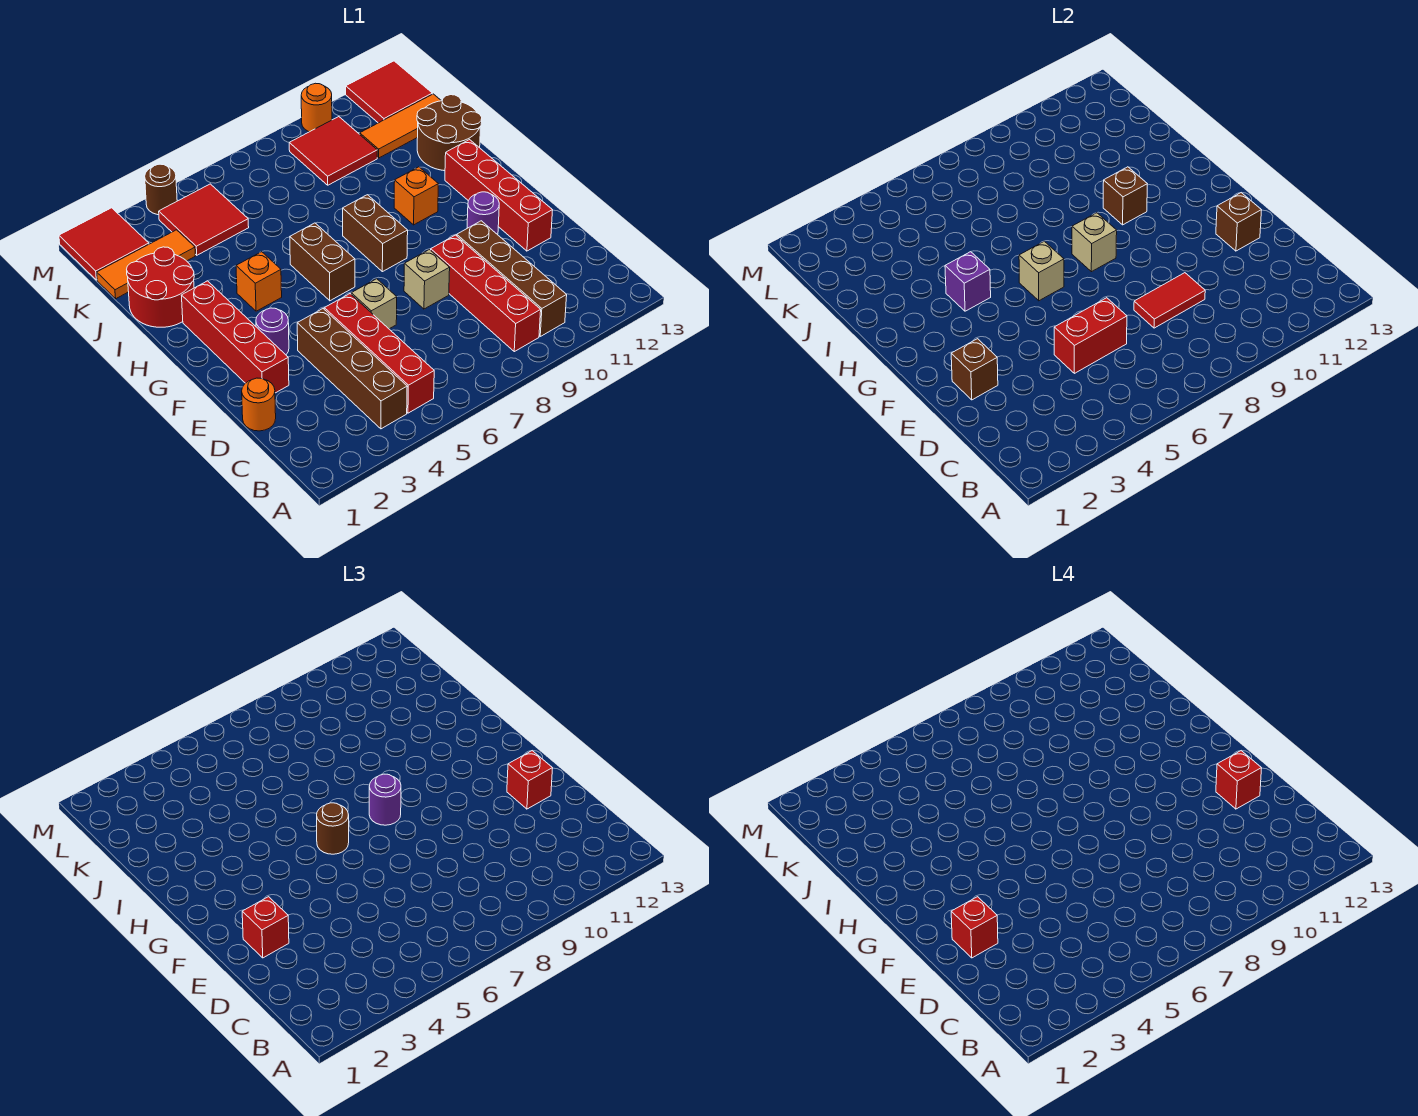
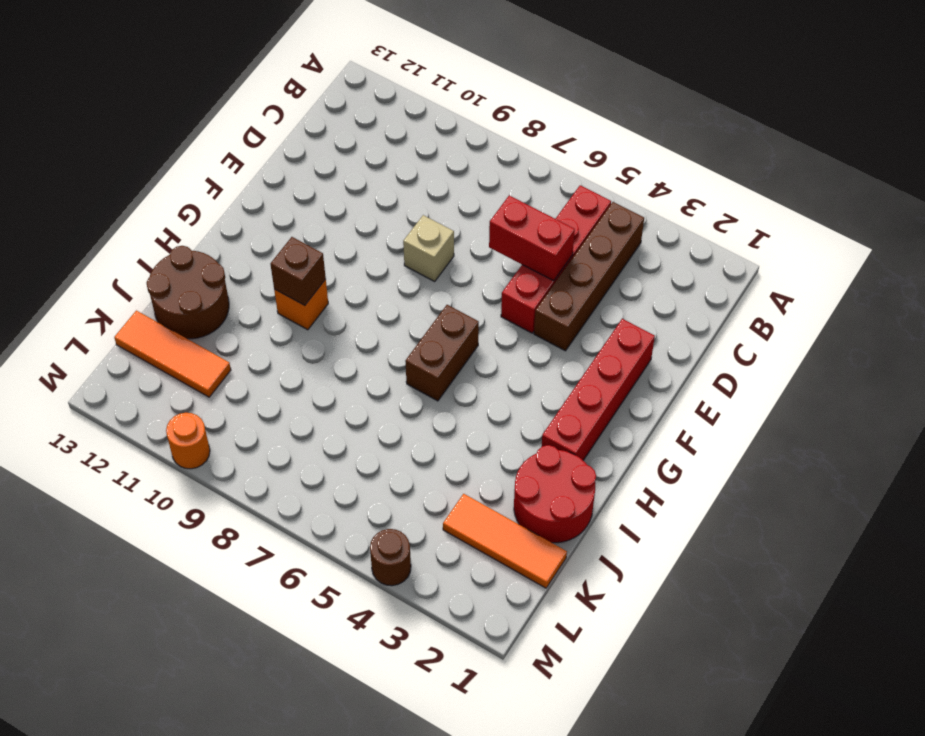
none -> red brick B9:E9 level 1
none -> brown brick B10:E10 level 1
none -> orange round brick D1 level 1
none -> tan brick E6 level 1

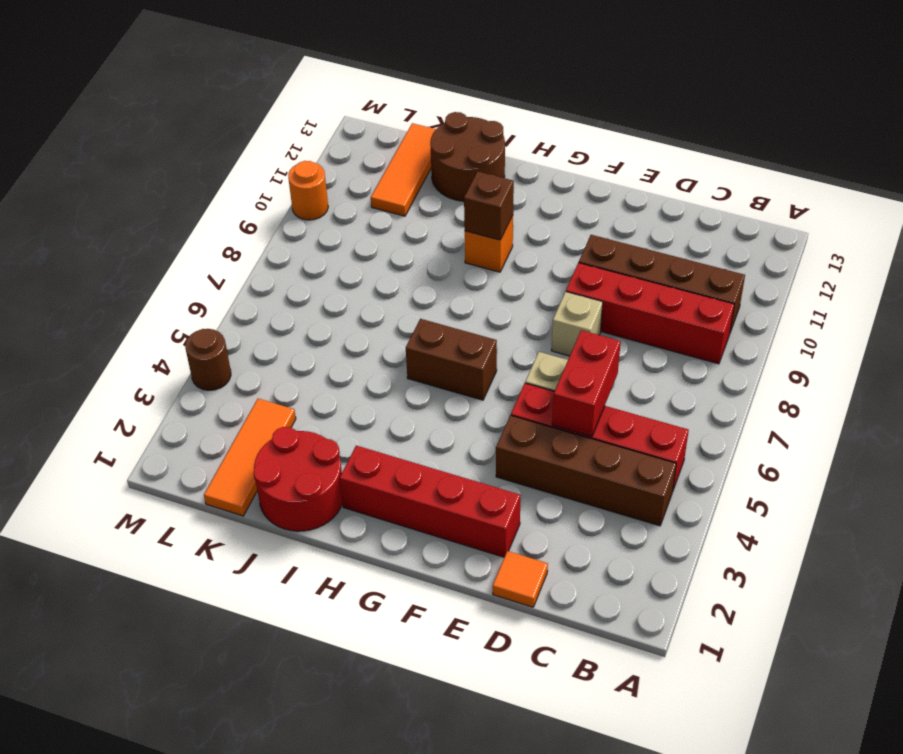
orange tile D1 level 1 -> orange round brick D1 level 1
none -> red brick E12:H12 level 1
none -> purple round brick F3 level 1
none -> purple round brick F11 level 1
none -> brown brick G8:H8 level 1

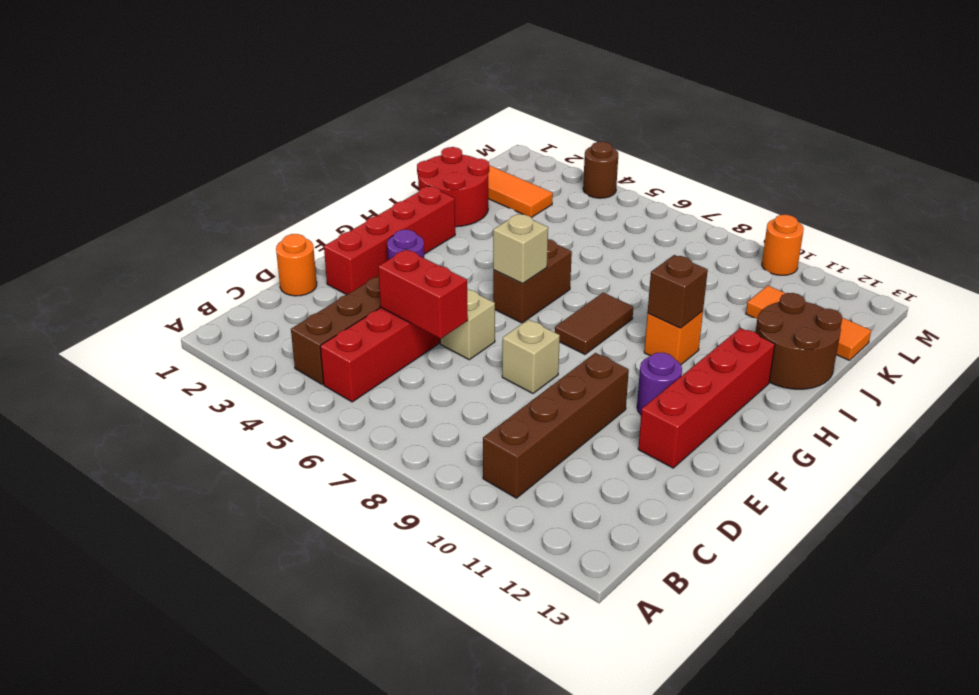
brown tile G8:H8 level 1 -> brown brick G8:H8 level 1
none -> red brick B9:E9 level 1
none -> orange brick H4 level 1
none -> red tile K4:L5 level 1
none -> red tile K9:L10 level 1

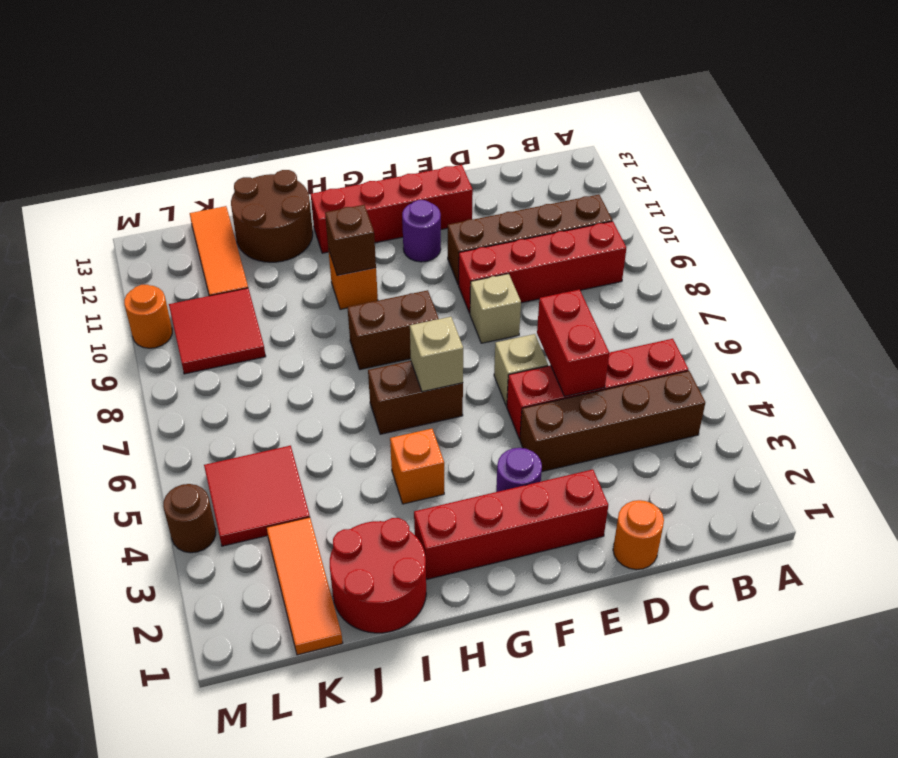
none -> red tile L1:M2 level 1
none -> red tile L12:M13 level 1
none -> red tile D8:D9 level 2
none -> brown brick E2 level 2

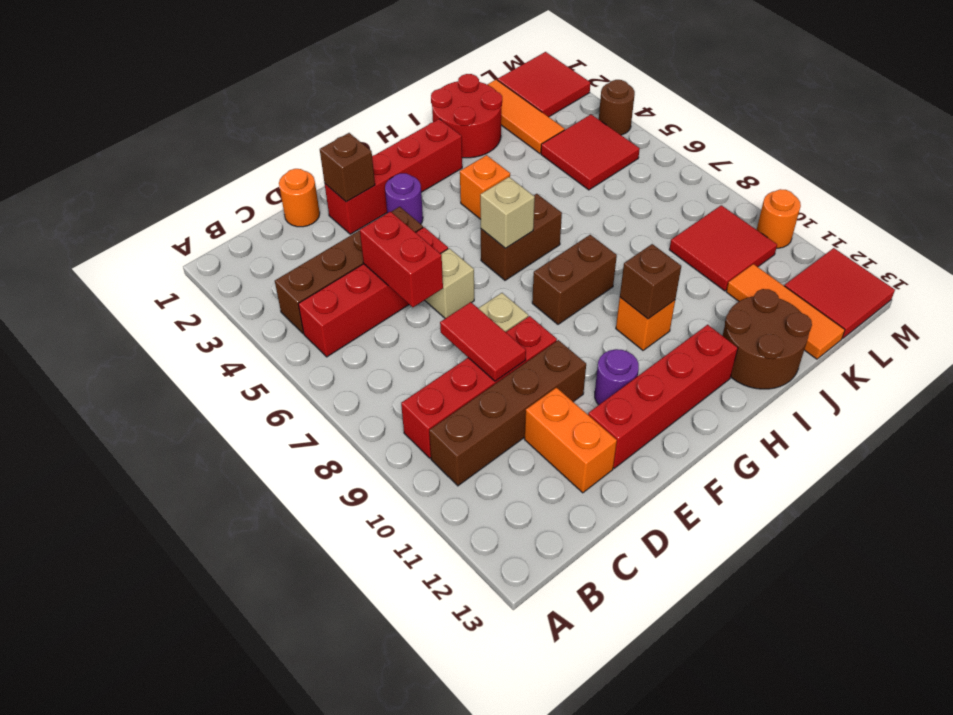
orange brick D11:D12 level 1 -> none
none -> brown brick E12 level 2
none -> tan brick G8 level 2
none -> purple brick H4 level 2
none -> red brick E2 level 3

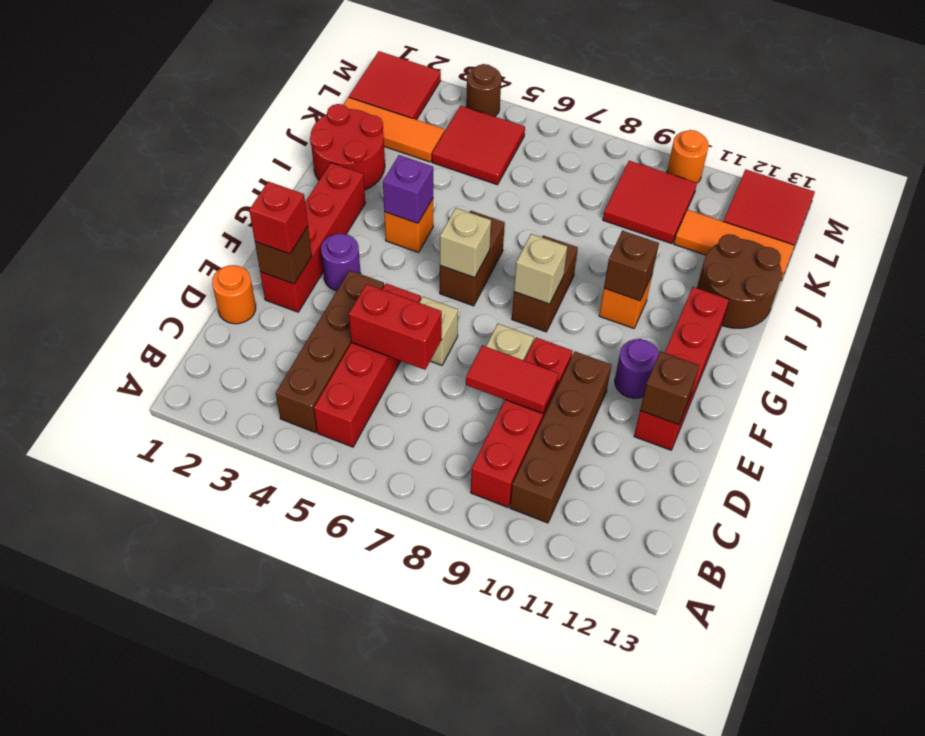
none -> red brick E12 level 3
none -> brown round brick G6 level 3
none -> purple round brick G8 level 3
none -> red brick E2 level 4

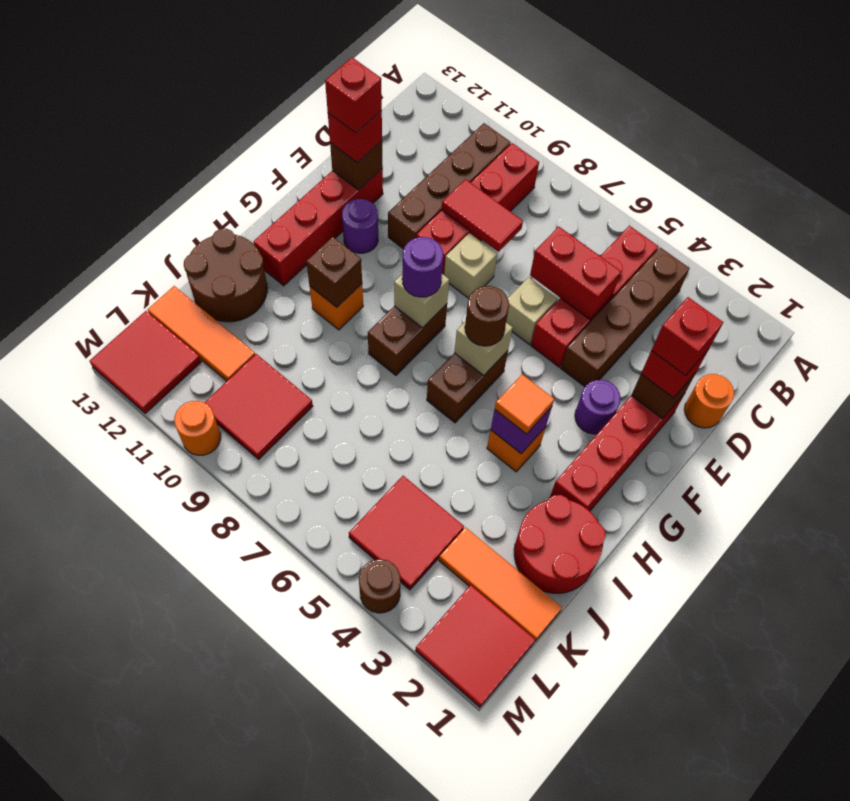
orange tile H4 level 3 -> none

